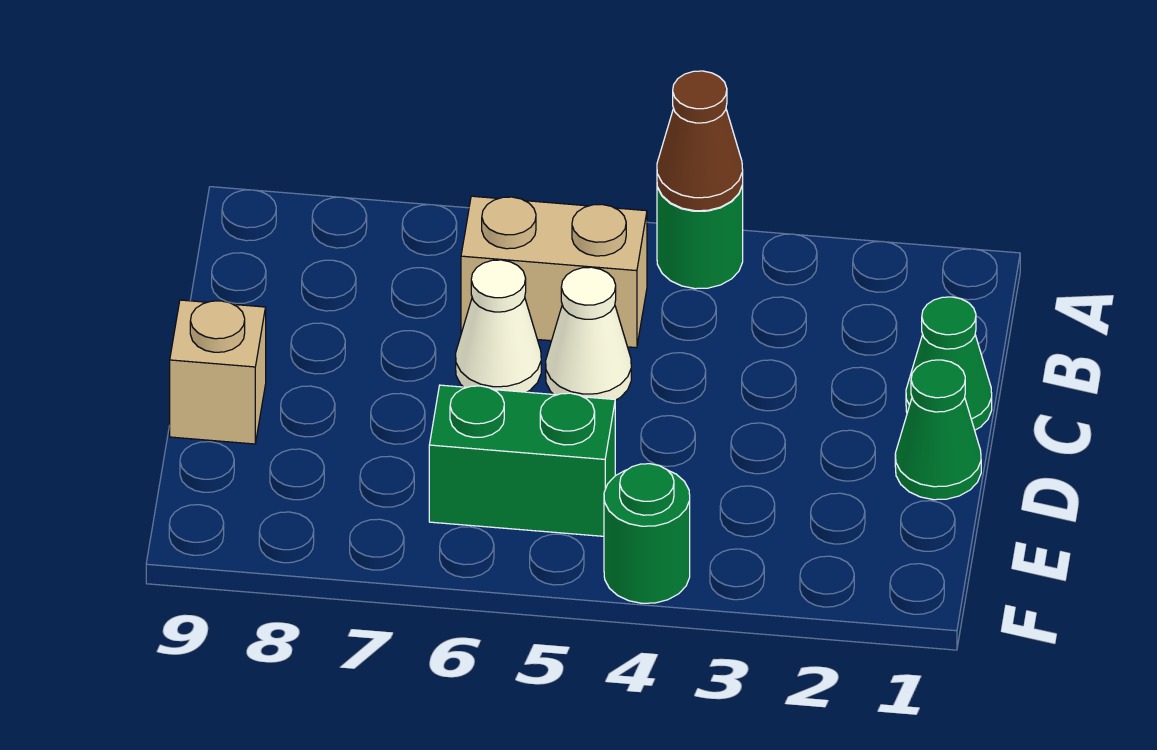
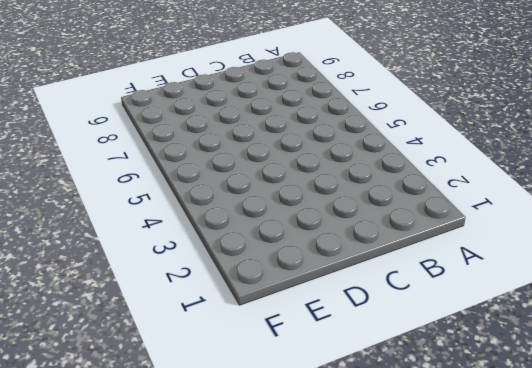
none -> green round brick A4 level 1
none -> tan brick B5:B6 level 1

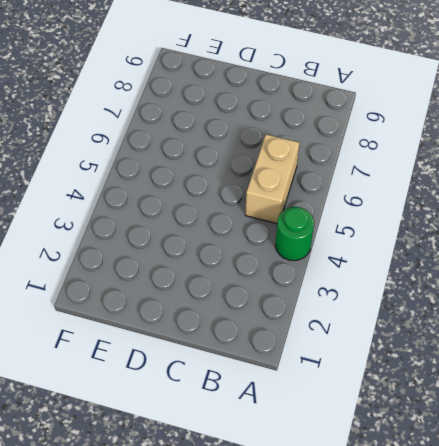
none -> green cone C1 level 1
none -> white cone C5 level 1

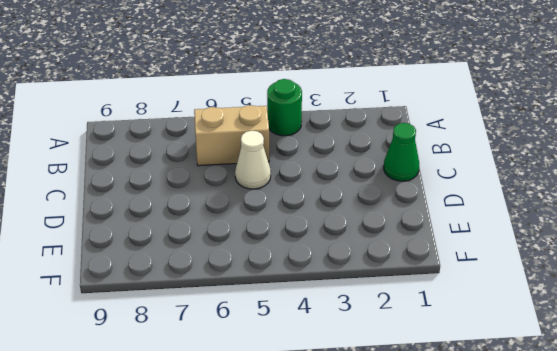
none -> white cone C6 level 1
none -> green cone D1 level 1

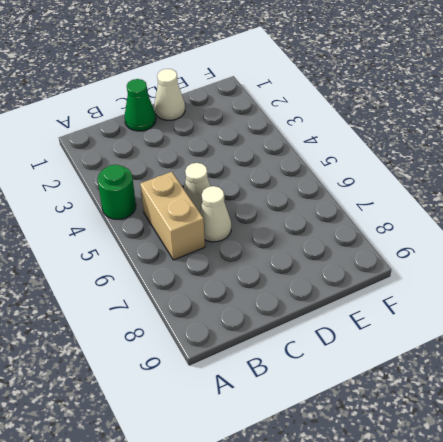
white cone D1 level 1 -> green cone D1 level 1
none -> tan brick D9 level 1
none -> green brick E5:E6 level 1

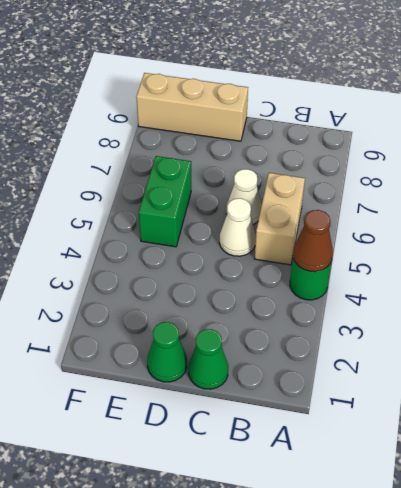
tan brick D9:F9 level 1 -> tan brick D9 level 1
none -> green round brick F4 level 1

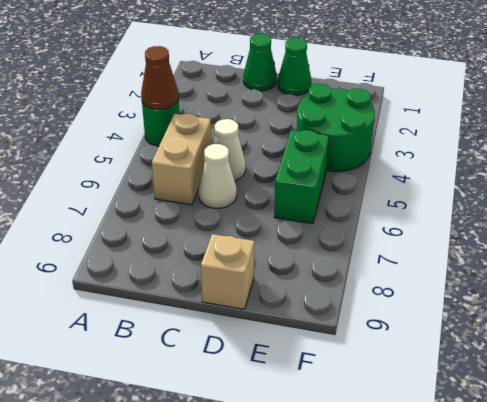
green round brick E3:F4 level 1 -> green round brick F4 level 1

